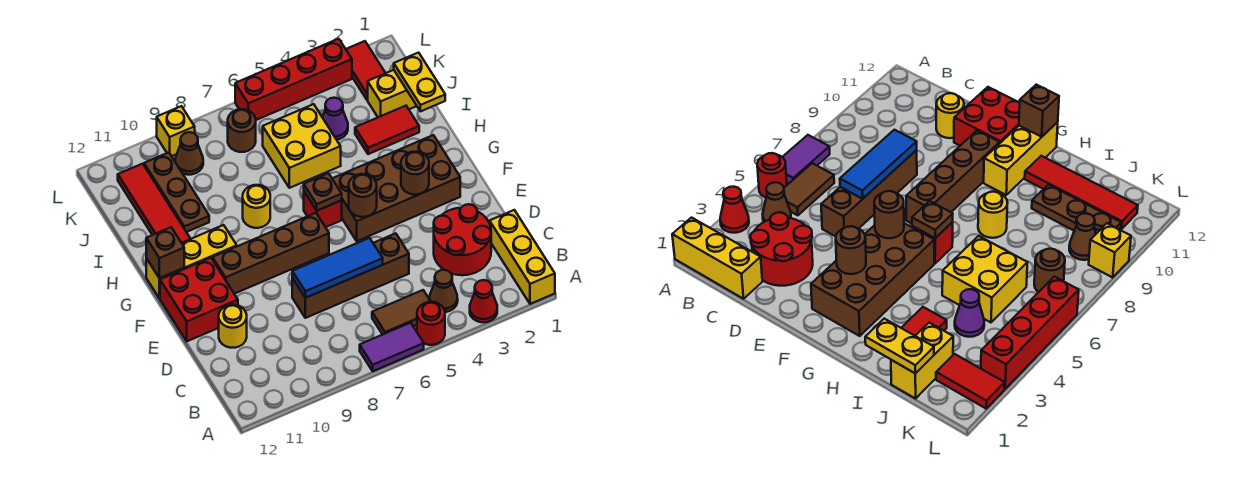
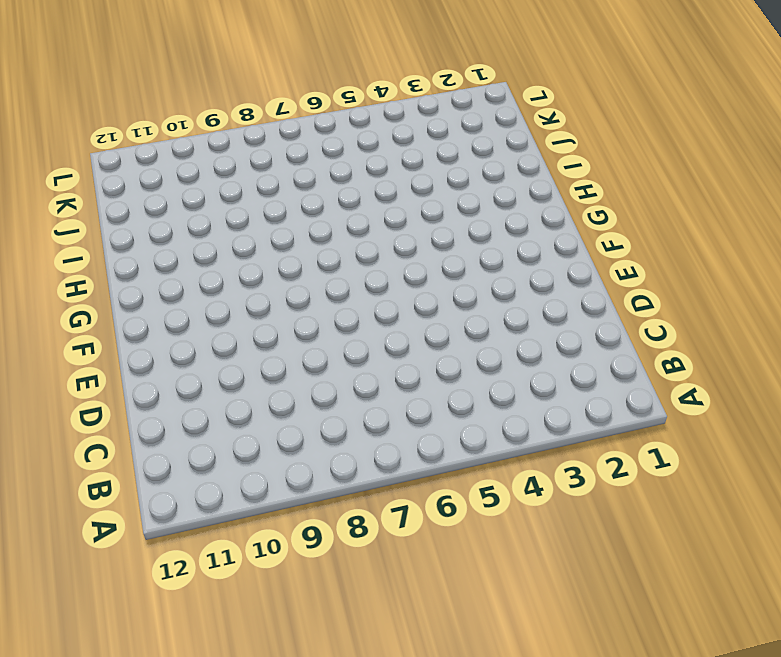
none -> yellow brick A1:C1 level 1
none -> red cone A3 level 1
none -> red round brick A5 level 1
none -> purple tile A6:A7 level 1

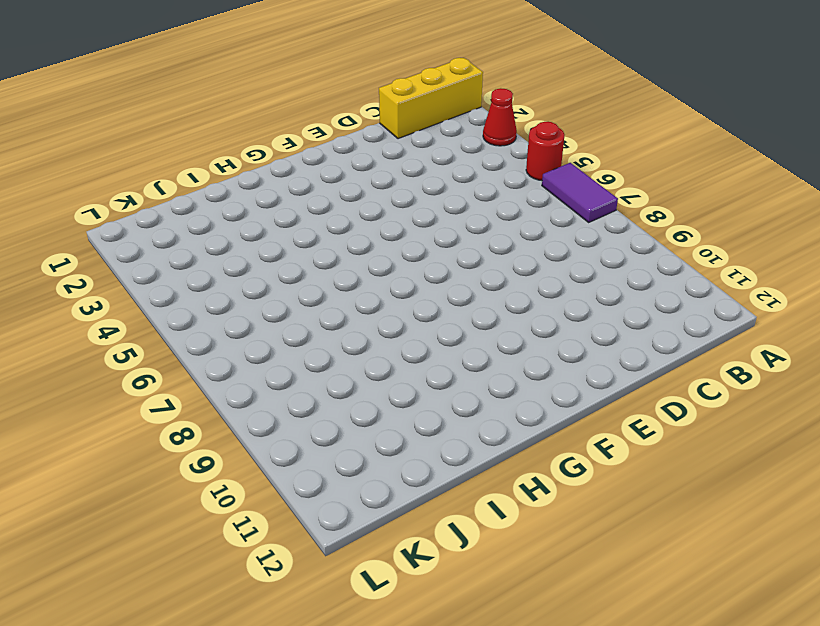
none -> brown cone B4 level 1
none -> brown tile B5:B6 level 1
none -> red round brick C2:D3 level 1
none -> brown brick D5:D8 level 1

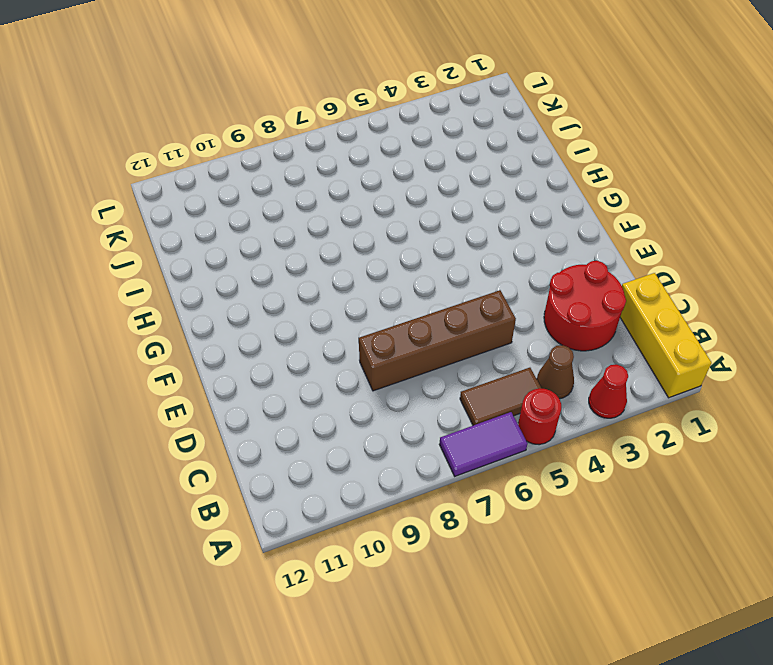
none -> yellow round brick D11 level 1
none -> red brick E11:F12 level 1
none -> brown brick F2:G5 level 1
none -> brown brick F7:F10 level 1

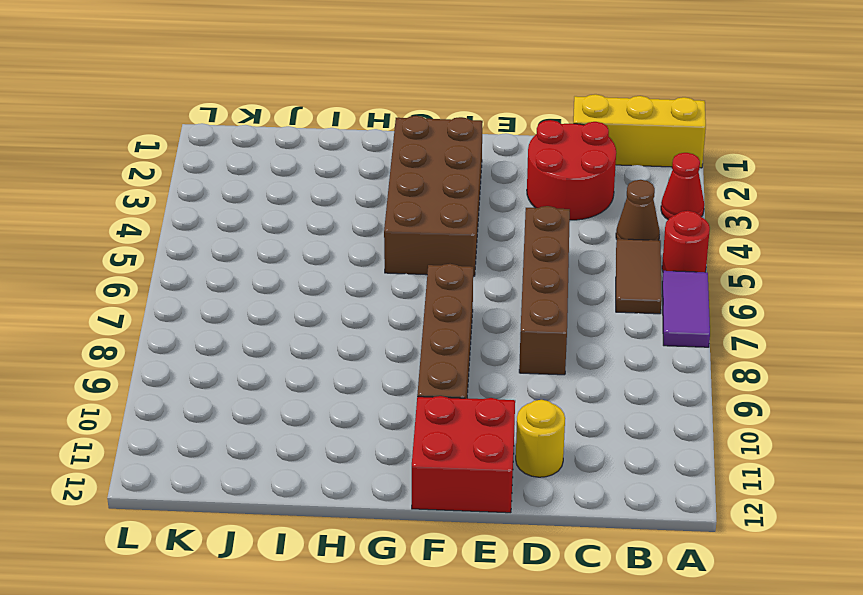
none -> red brick G6 level 1
none -> yellow brick G10:G12 level 1
none -> yellow round brick H8 level 1
none -> red tile H11:K11 level 1

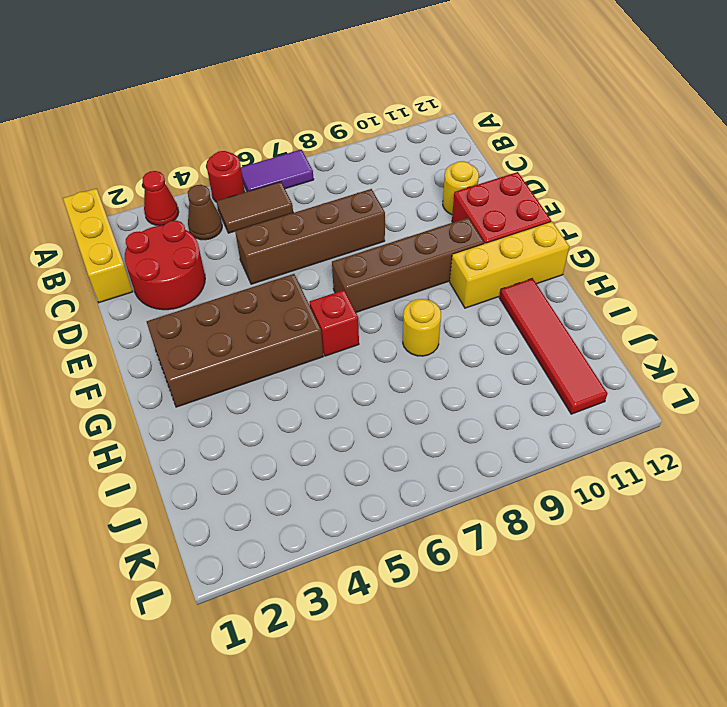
none -> red tile I2:I3 level 1
none -> yellow brick I5:J6 level 1
none -> brown plate I10:K10 level 1
none -> yellow brick J1:J2 level 1

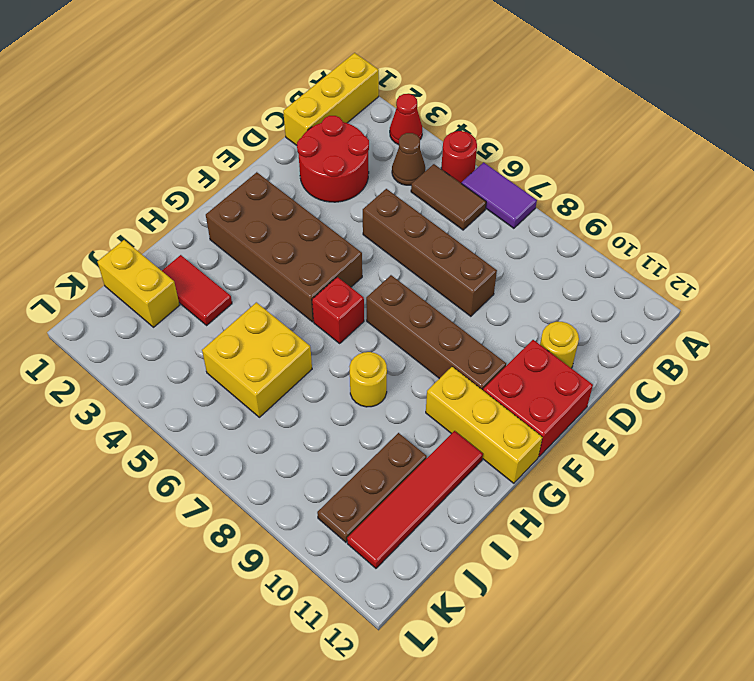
none -> purple cone J4 level 1
none -> red tile K2:L2 level 1
none -> brown round brick K7 level 1
none -> brown cone K9 level 1

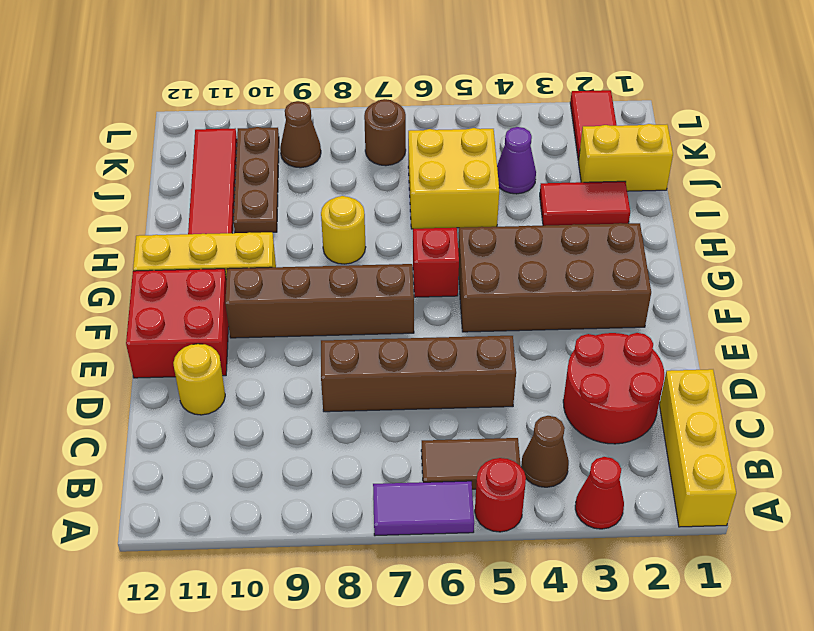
none -> red brick L3:L6 level 1
none -> yellow brick L9 level 1
none -> blue tile D6:D8 level 2
none -> brown round brick F3 level 2

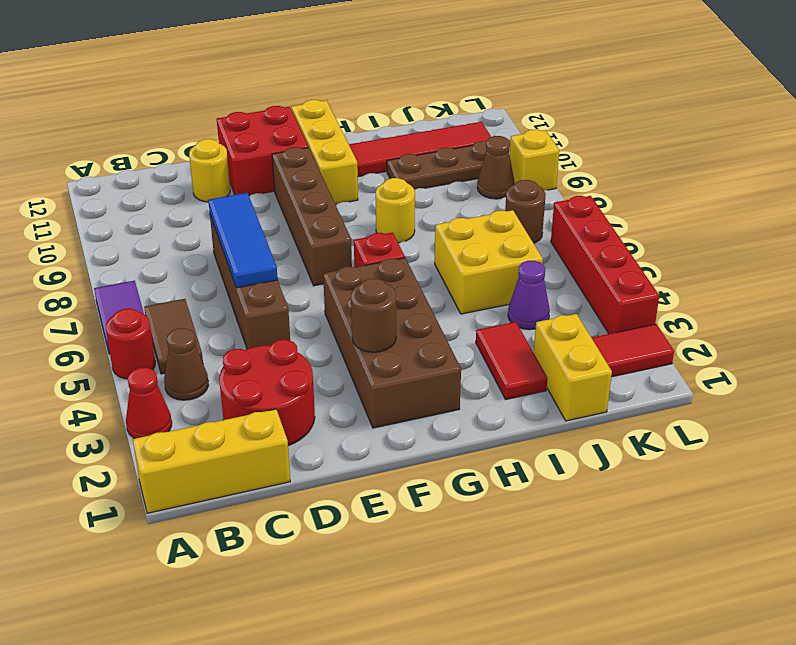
none -> brown round brick F5 level 2
none -> brown plate G6 level 2
none -> brown brick G12 level 2
none -> yellow plate I1:J1 level 2

